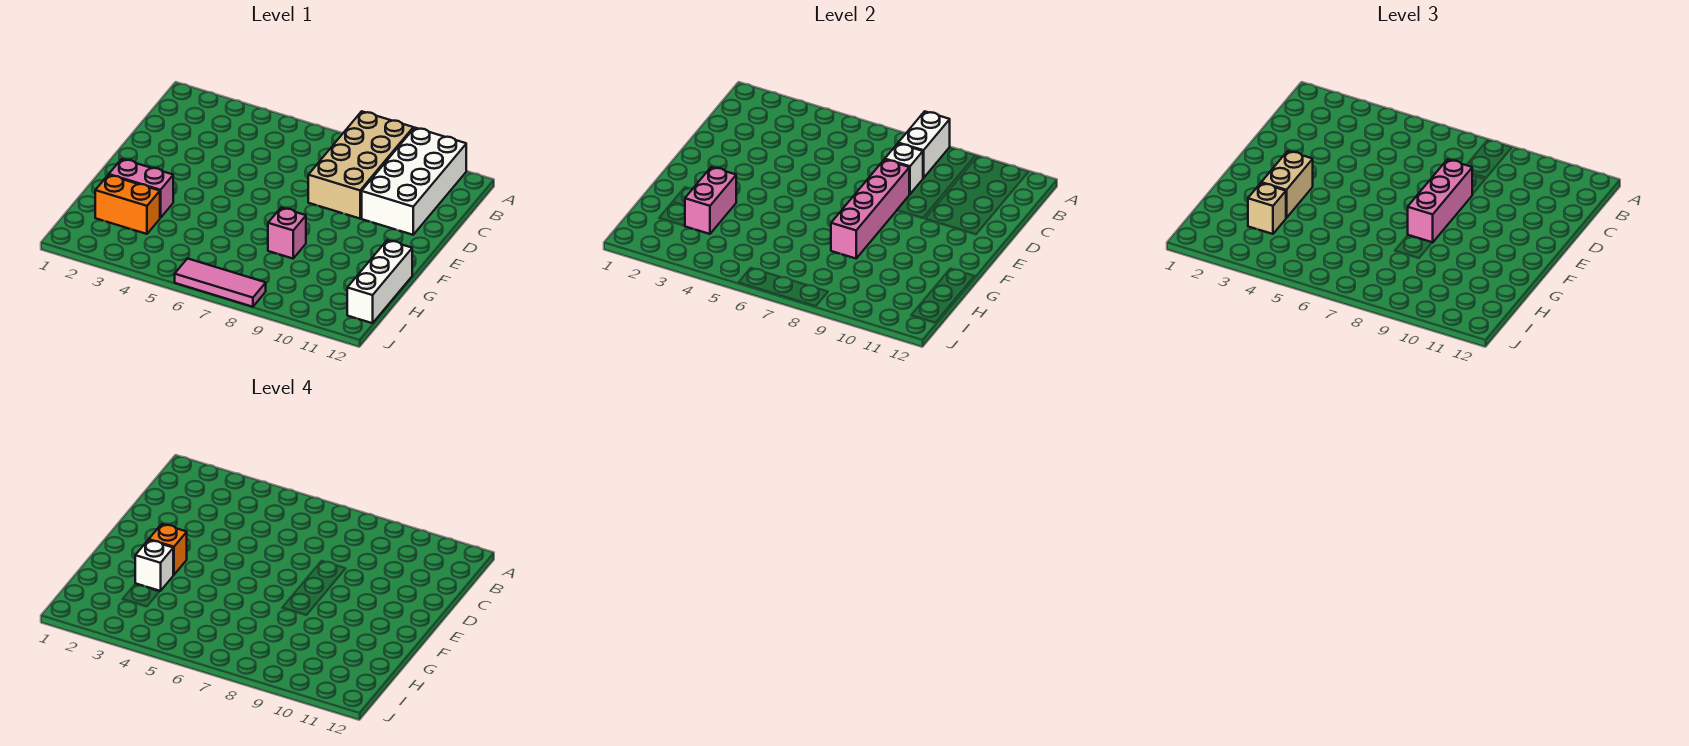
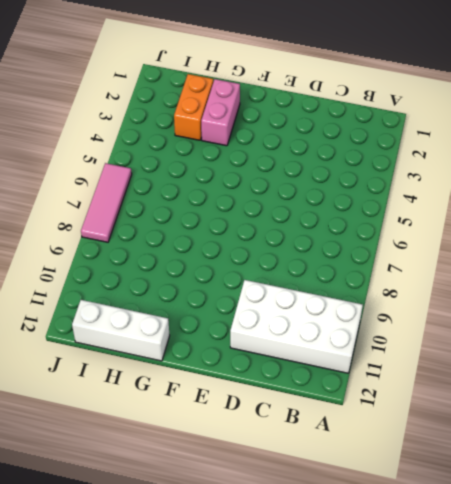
none -> tan brick A8:D9 level 1
none -> pink brick G8 level 1
none -> white brick A8:B8 level 2

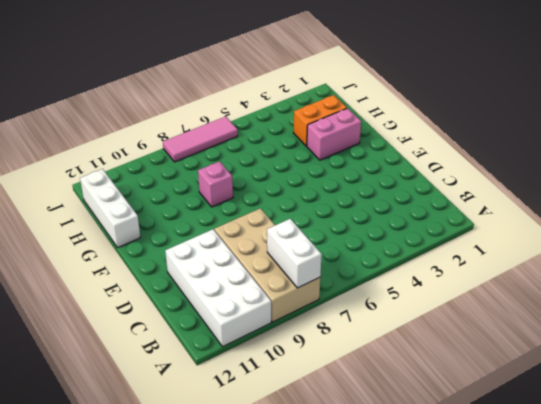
none -> white brick C8 level 2
none -> pink brick D8:G8 level 2
none -> pink brick G3:H3 level 2

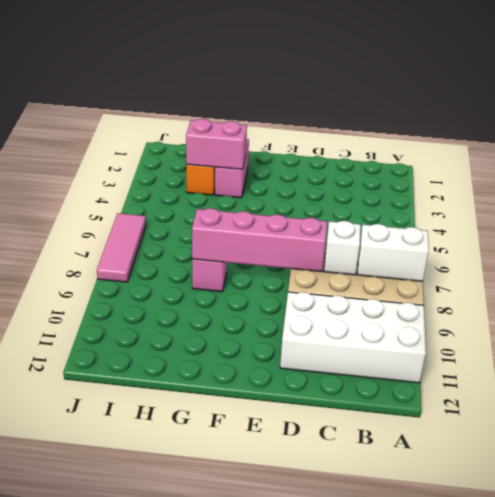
none -> white brick G12:I12 level 1
none -> pink brick D8:F8 level 3
none -> tan brick F3:G3 level 3

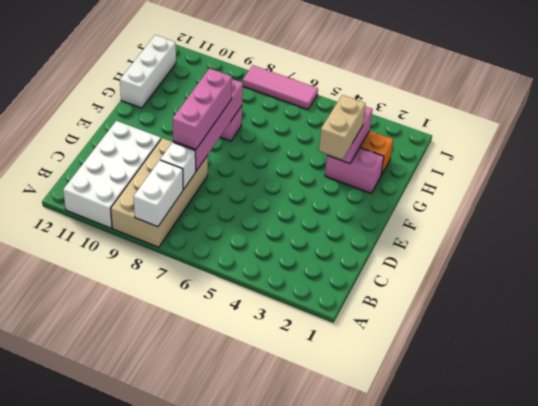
none -> tan brick H3 level 3
none -> orange brick F3 level 4
none -> white brick G3 level 4

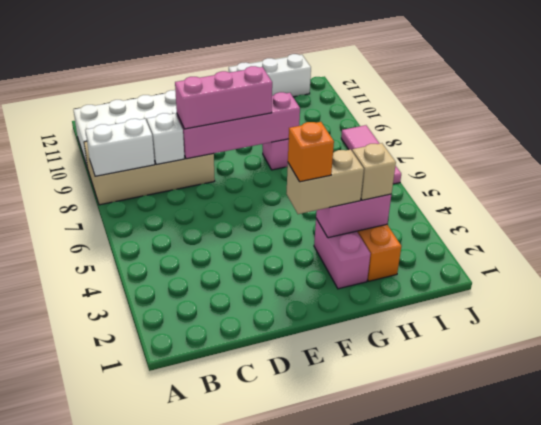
none -> white brick G3 level 4

